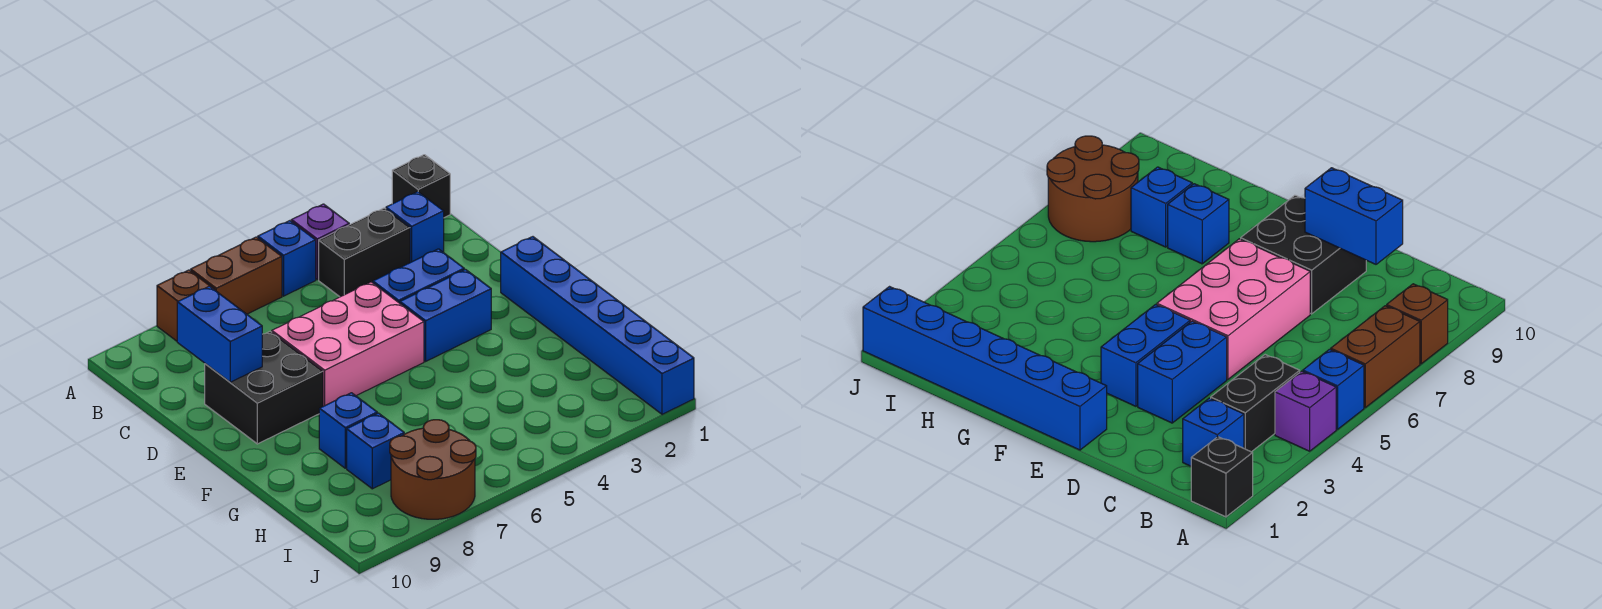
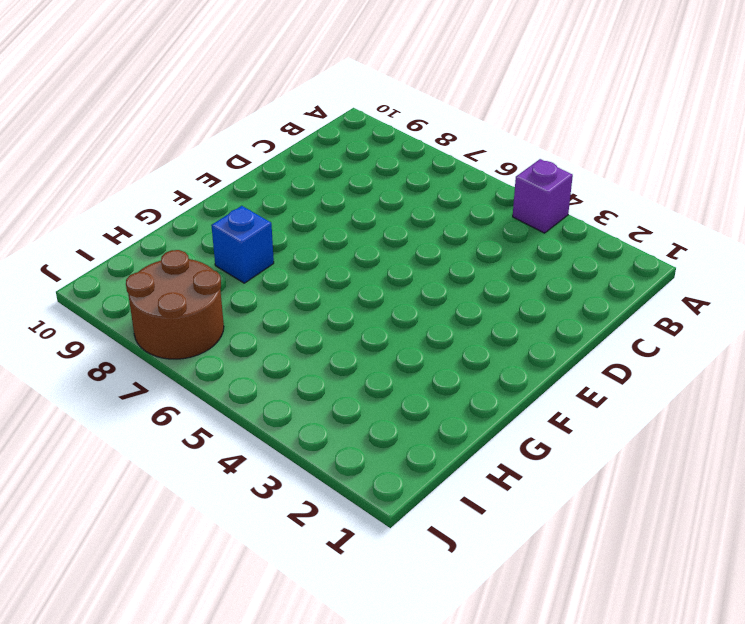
none -> black brick A1 level 1
none -> blue brick A5 level 1
none -> brown brick A6:A7 level 1

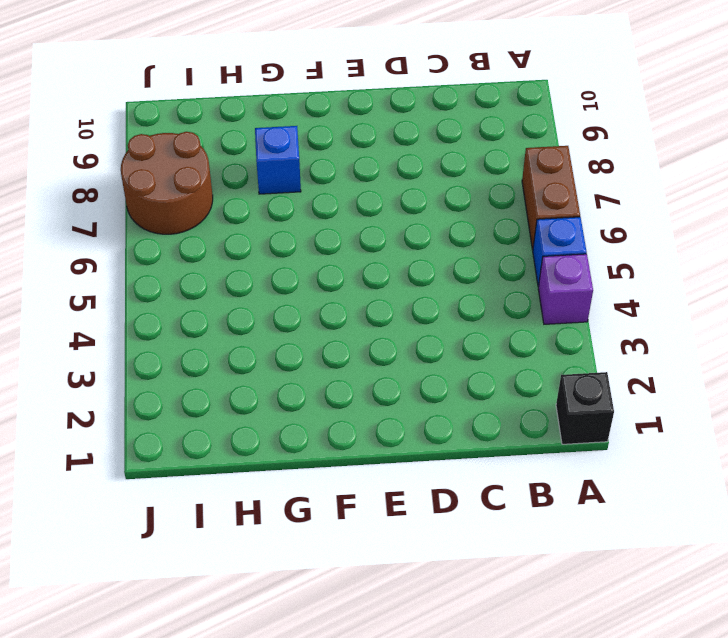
none -> brown brick A8 level 1
none -> blue brick B2 level 1
none -> black brick B3:B4 level 1

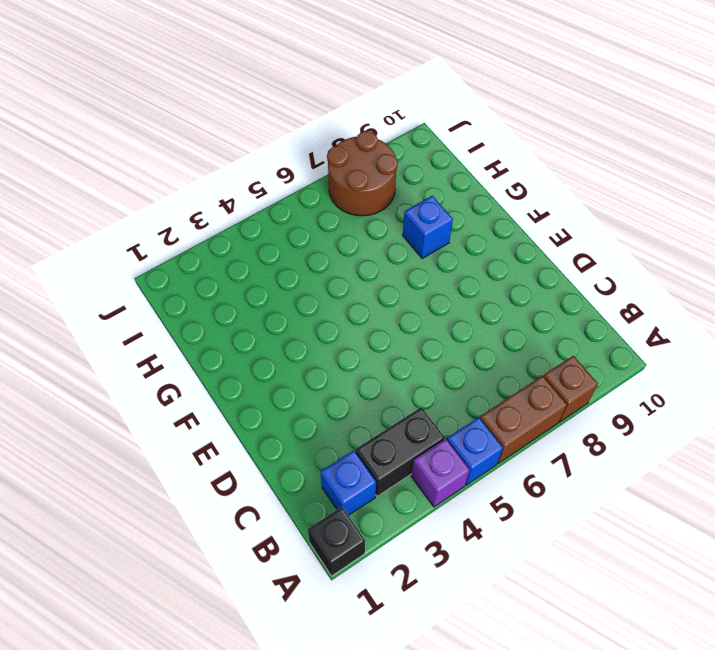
none -> blue brick D3:D4 level 1
none -> pink brick D5:E7 level 1
none -> black brick D8:E9 level 1

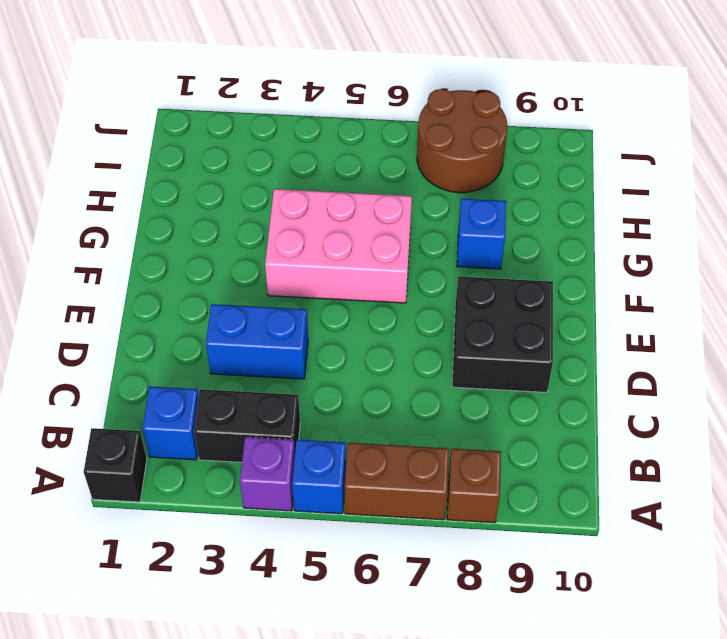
pink brick F4:G6 level 1 -> pink brick D5:E7 level 1
none -> blue brick E1:J1 level 1
none -> blue brick E3:E4 level 1
none -> blue brick H8 level 1

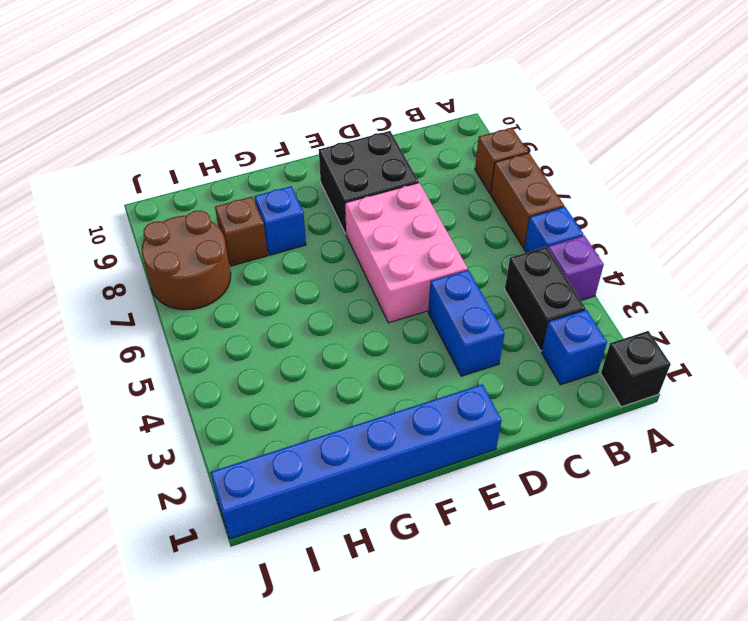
brown brick H8 level 1 -> blue brick H8 level 1
none -> blue brick E3:E4 level 1
none -> blue brick C9:D9 level 2

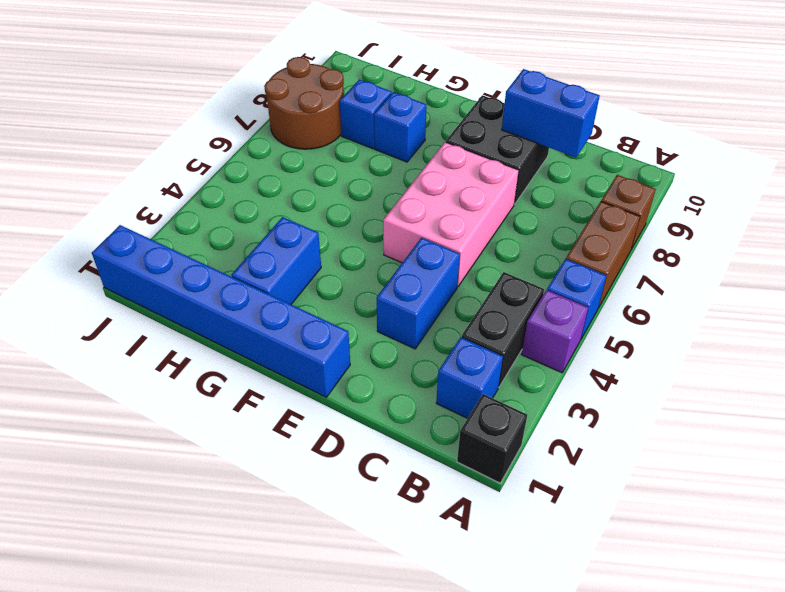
blue brick G2:G3 level 1 -> blue brick E3:E4 level 1

